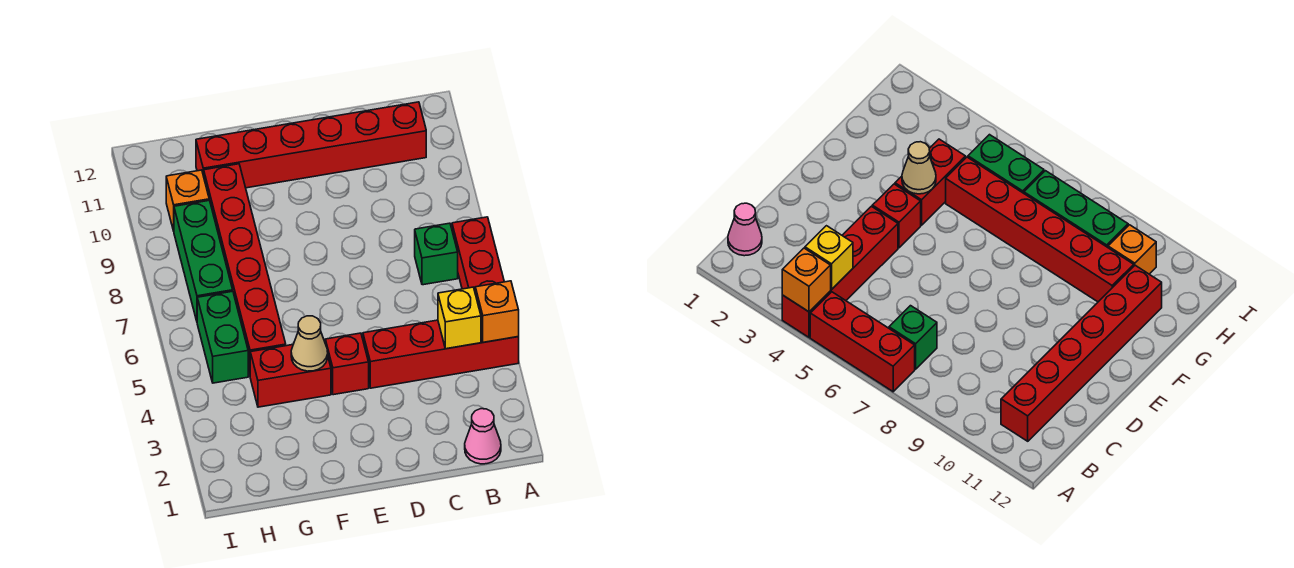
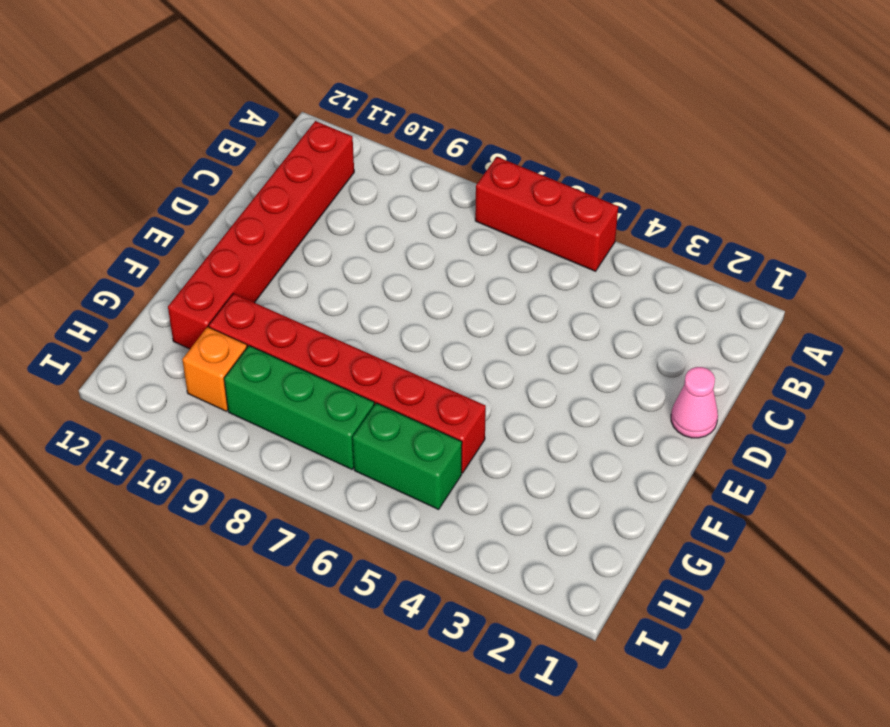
pink cone D1 level 1 -> pink cone B1 level 1
none -> red brick A4:D4 level 1
none -> green brick B7 level 1
none -> red brick E4 level 1

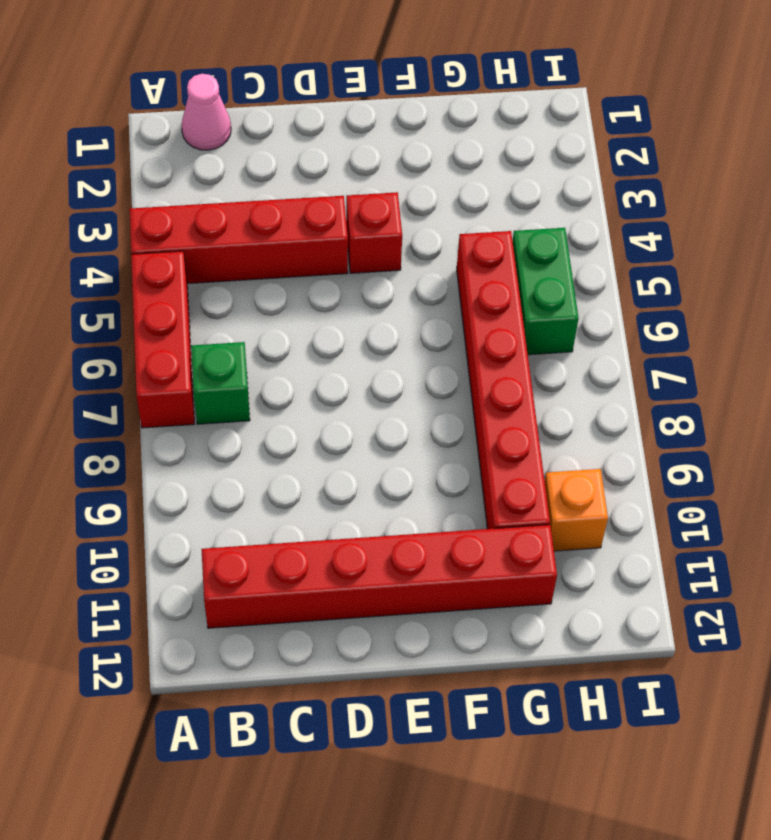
none -> red brick F4:G4 level 1
none -> green brick H7:H9 level 1
none -> orange brick A4 level 2

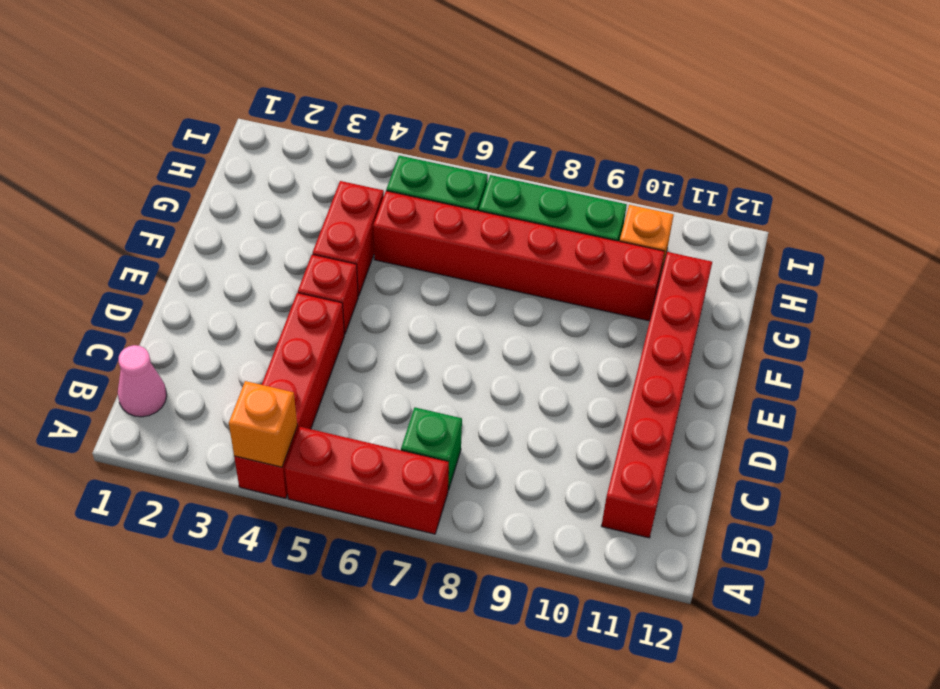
none -> yellow brick B4 level 2
none -> tan cone F4 level 2

